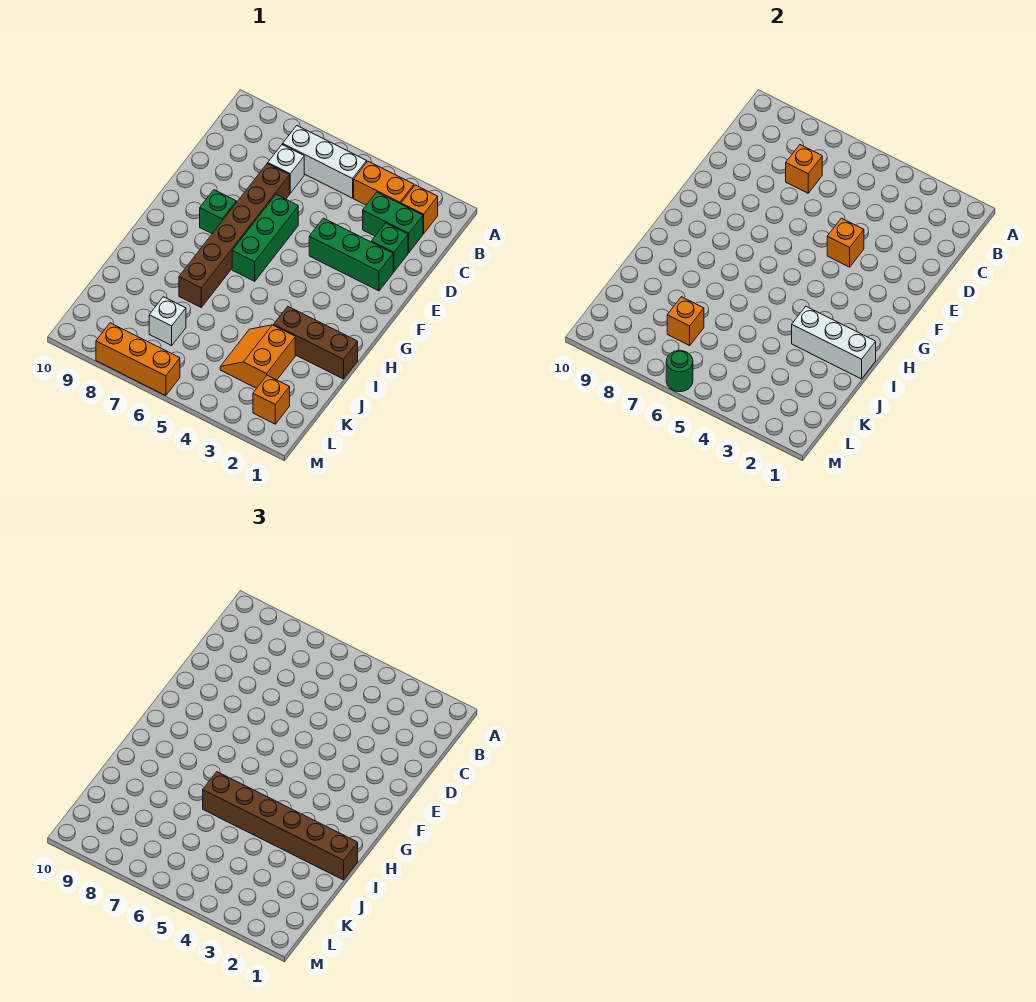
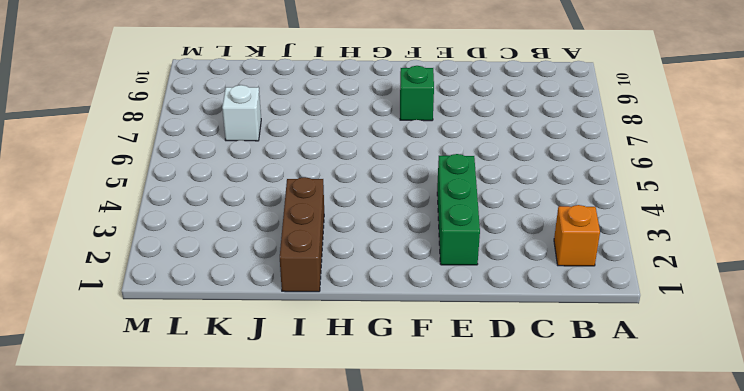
none -> orange brick B3:B4 level 1
none -> white brick B5:B7 level 1
none -> green brick C2:C3 level 1

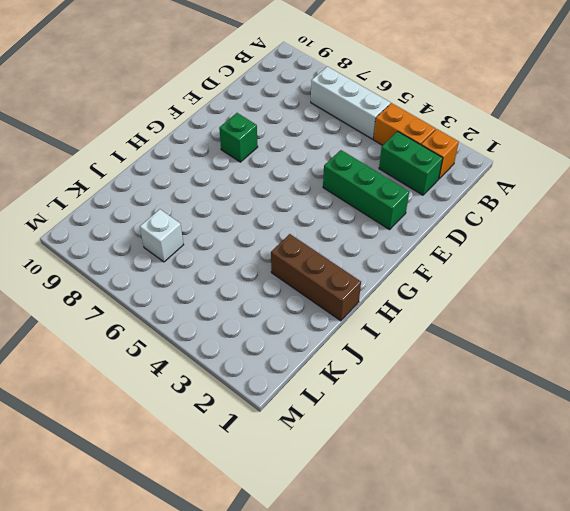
none -> white brick C7 level 1
none -> green brick D2 level 1
none -> brown brick D7:I7 level 1

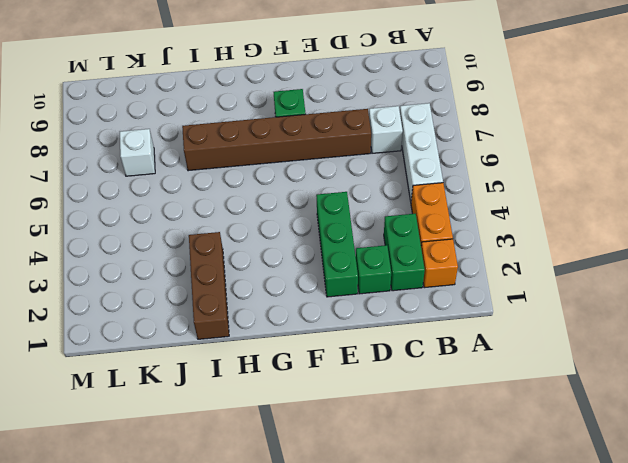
none -> green brick E6:G6 level 1
none -> orange slope J3:K4 level 1 top 3
none -> orange brick L2 level 1

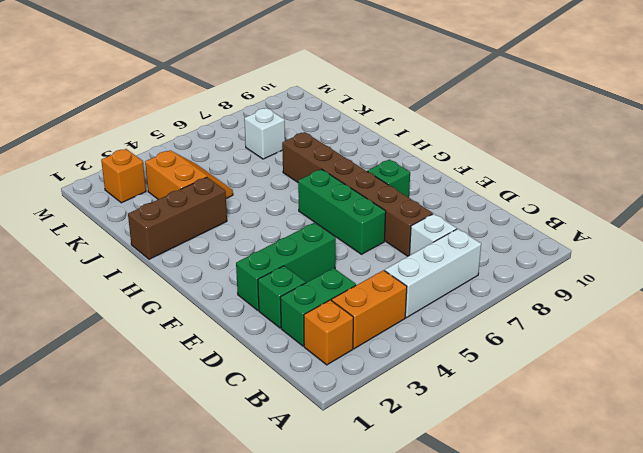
none -> orange brick M6:M8 level 1
none -> orange brick C7 level 2
none -> orange brick E4 level 2

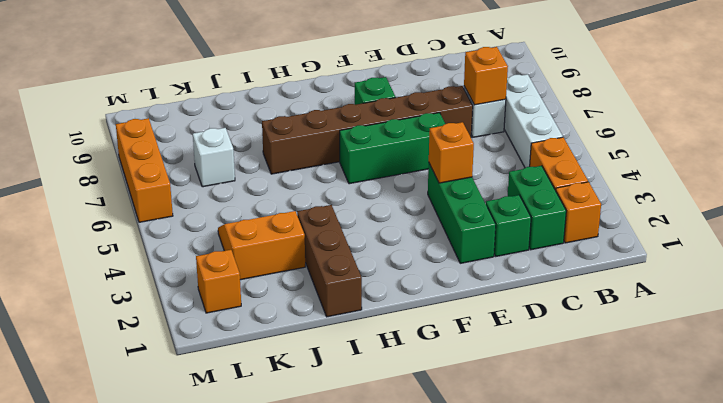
none -> white brick I1:I3 level 2
none -> orange brick K7 level 2
none -> green round brick M6 level 2

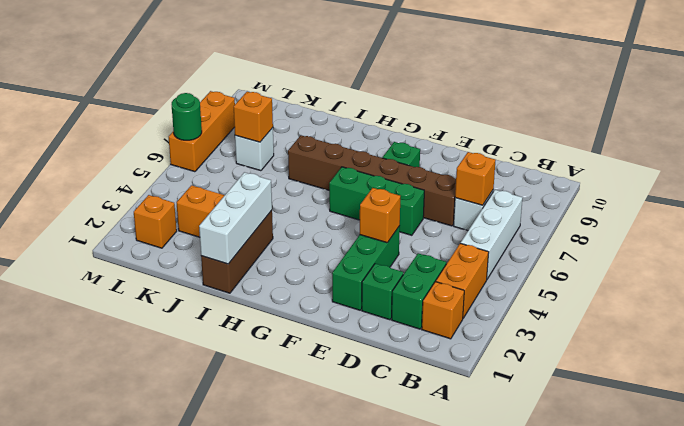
none -> brown brick I1:I6 level 3

